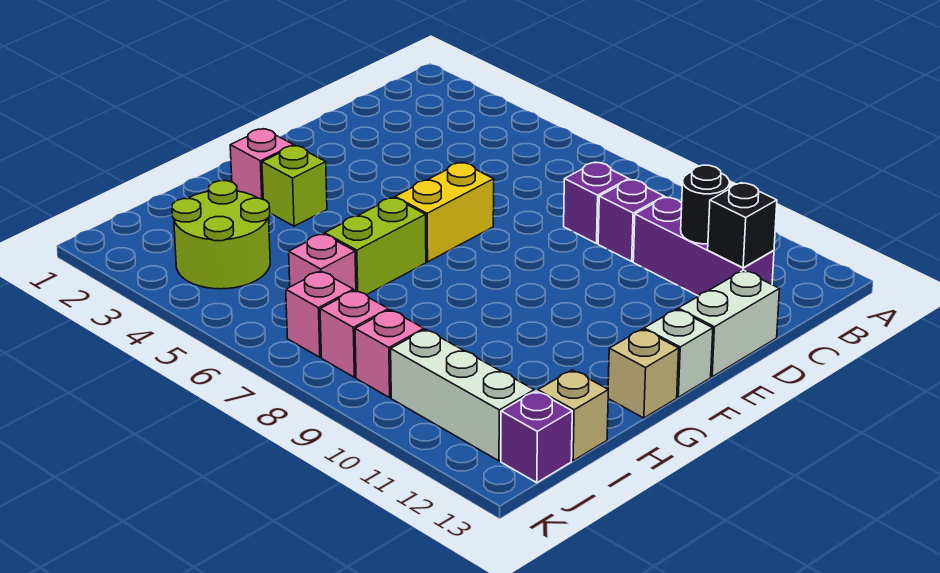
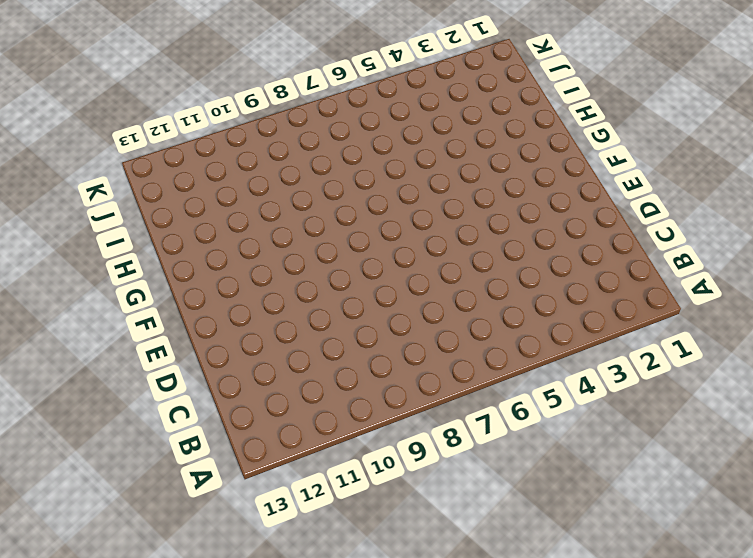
none -> purple brick C8 level 1
none -> purple brick C9 level 1
none -> purple brick C10:C12 level 1

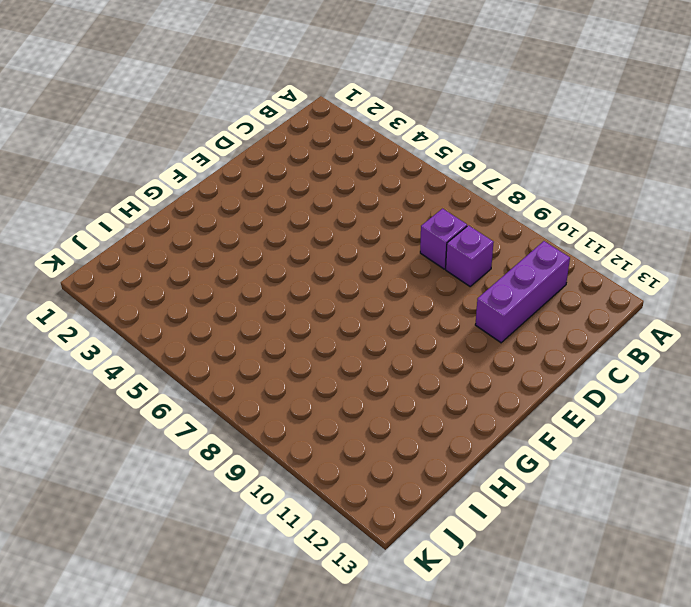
purple brick B11:D11 level 1 -> purple brick C10:C12 level 1
none -> white brick D13:E13 level 1
none -> yellow brick E6:F6 level 1
none -> white brick F13 level 1

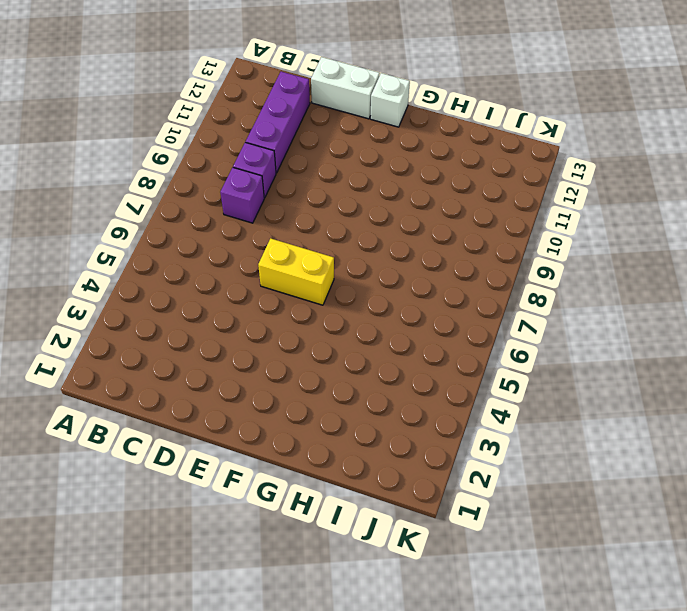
none -> pink brick G2 level 1
none -> lime brick G3 level 1
none -> lime brick G6:H6 level 1

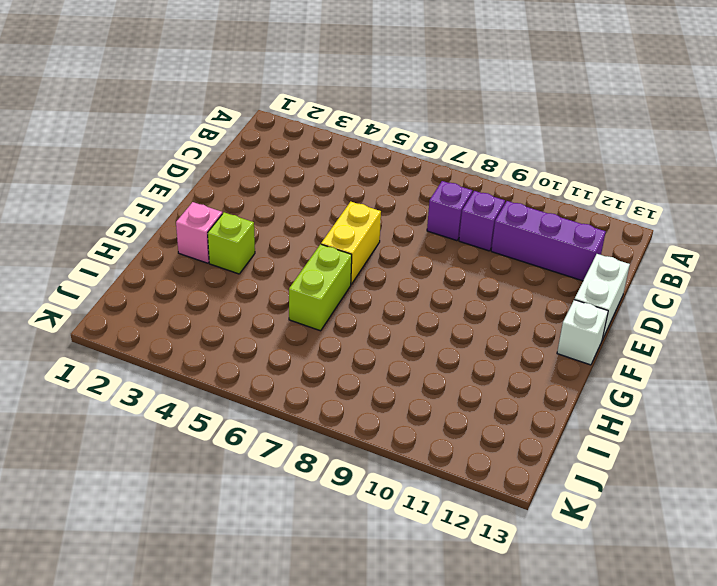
none -> tan brick G13 level 1
none -> lime round brick I3:J4 level 1
none -> pink brick I6 level 1

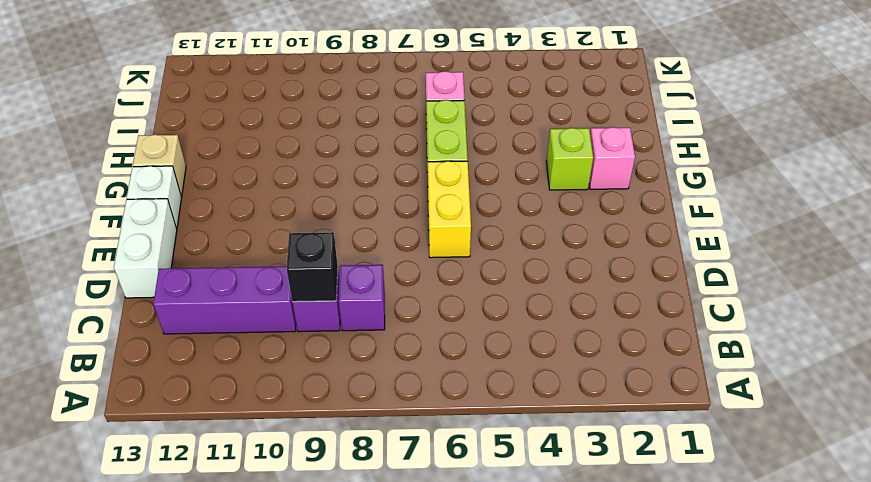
black brick C9 level 2 -> black brick C12 level 2
none -> lime round brick I3:J4 level 1
none -> tan brick I13 level 1
none -> pink brick J7 level 1

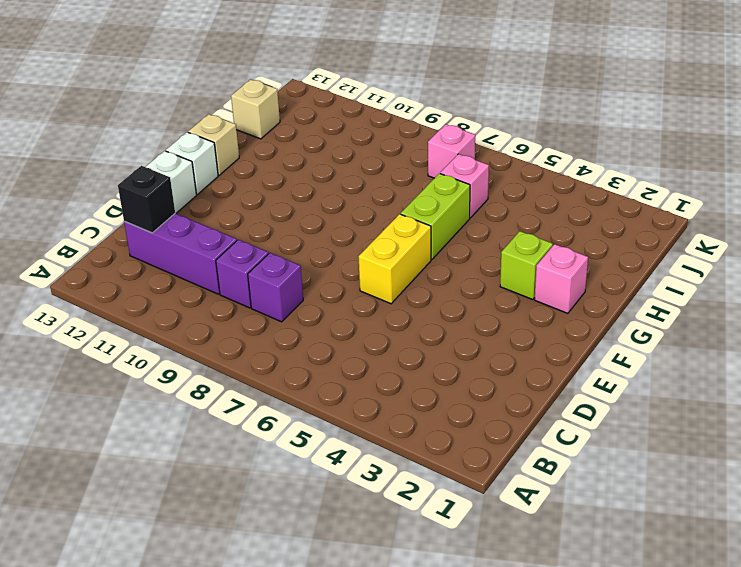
none -> lime round brick I3:J4 level 1
none -> pink brick J8 level 1
none -> pink brick J9 level 1

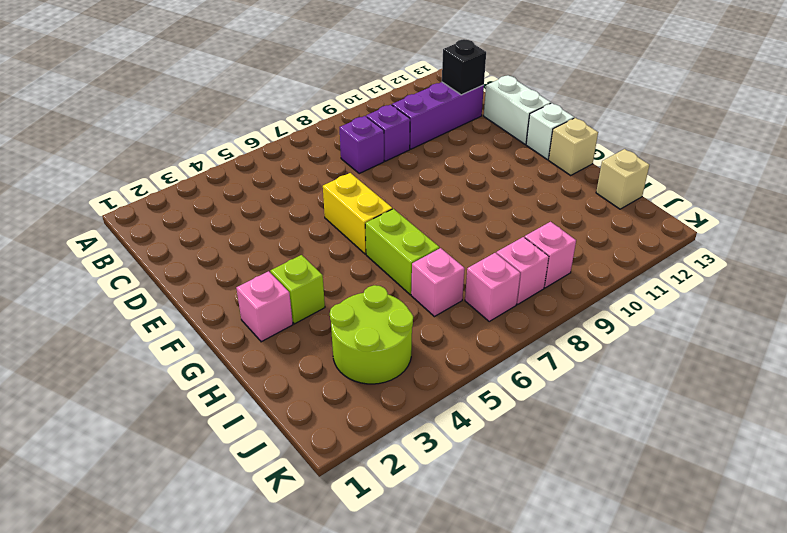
none -> white brick J10:J12 level 1
none -> purple brick J13 level 1
none -> black round brick C11 level 2

